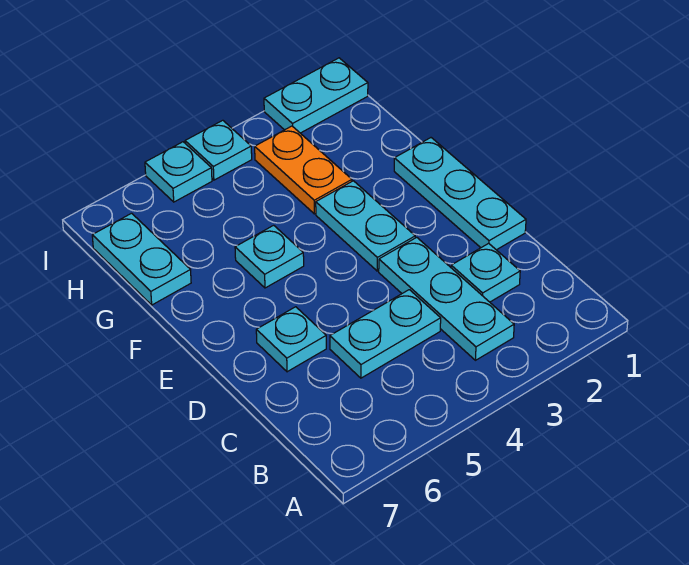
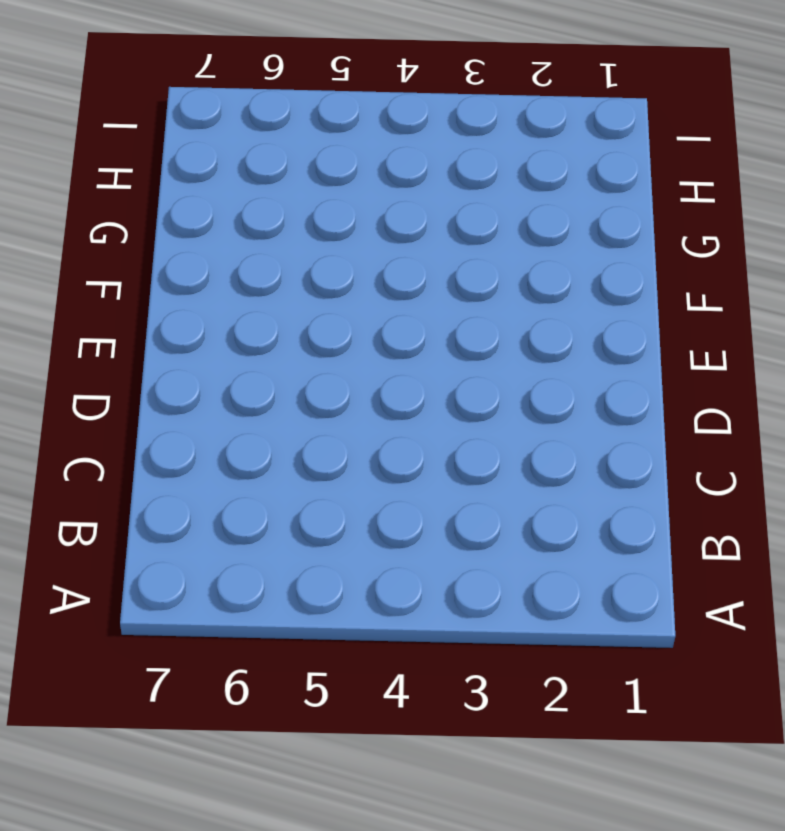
none -> cyan plate B3:D3 level 1
none -> cyan plate C2 level 1
none -> cyan plate C4:C5 level 1

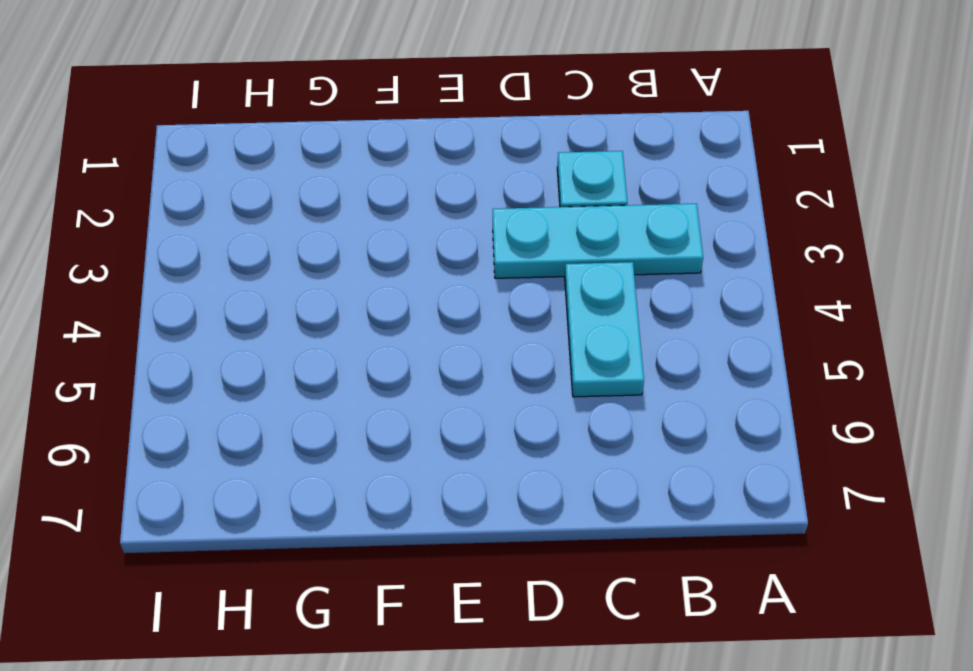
none -> cyan plate D1:F1 level 1
none -> cyan plate D6 level 1
none -> cyan plate E3:F3 level 1

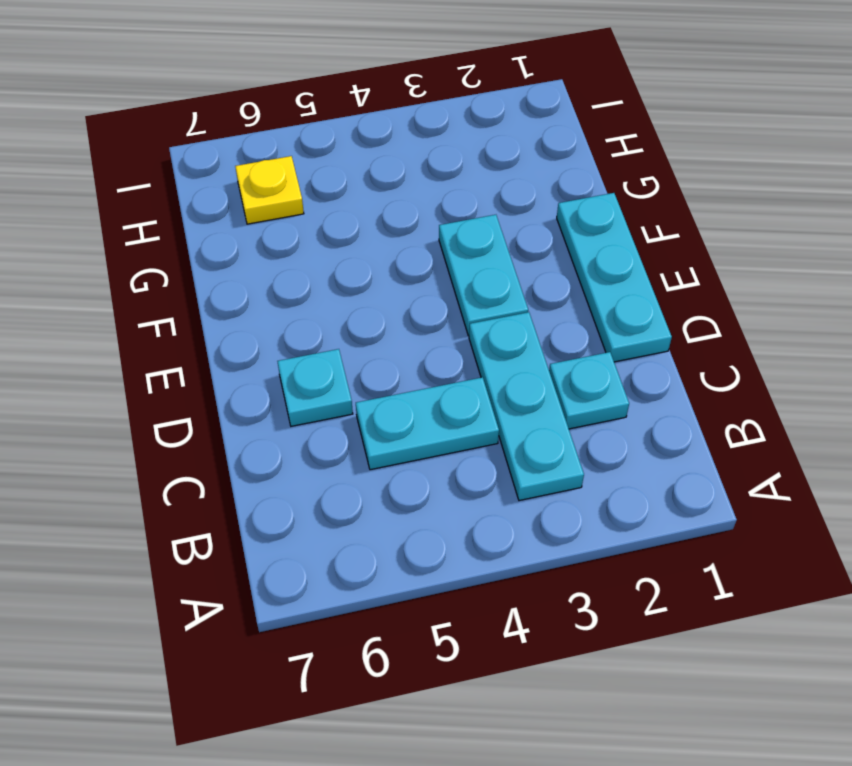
yellow plate H6 level 1 -> none
none -> cyan plate F5 level 1
none -> orange plate G3:H3 level 1
none -> cyan plate G7:H7 level 1

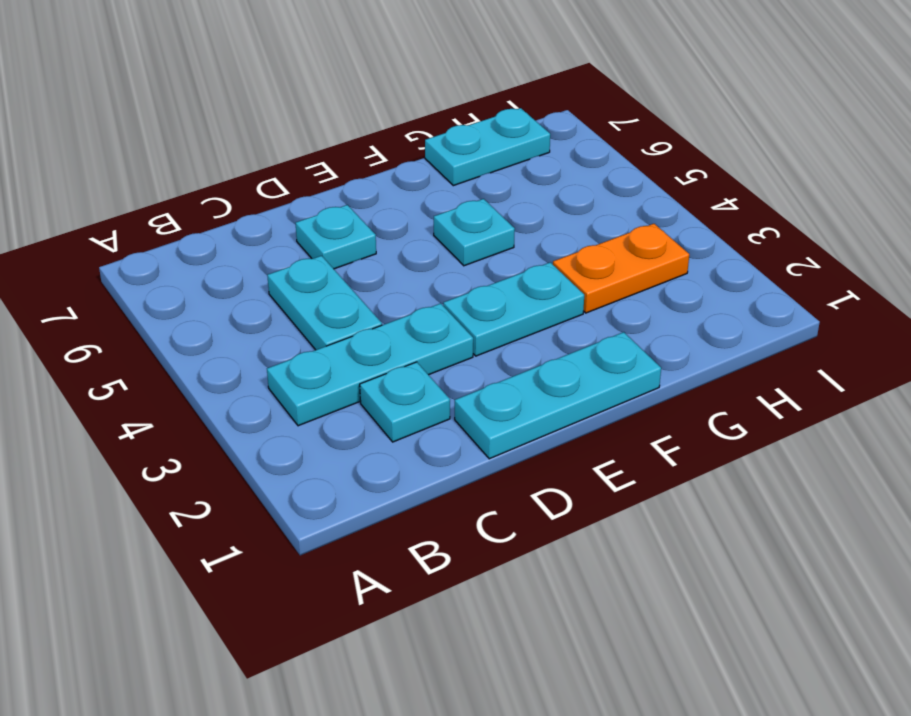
none -> cyan plate I1:I2 level 1
none -> cyan plate I4 level 1
none -> cyan plate I5 level 1

